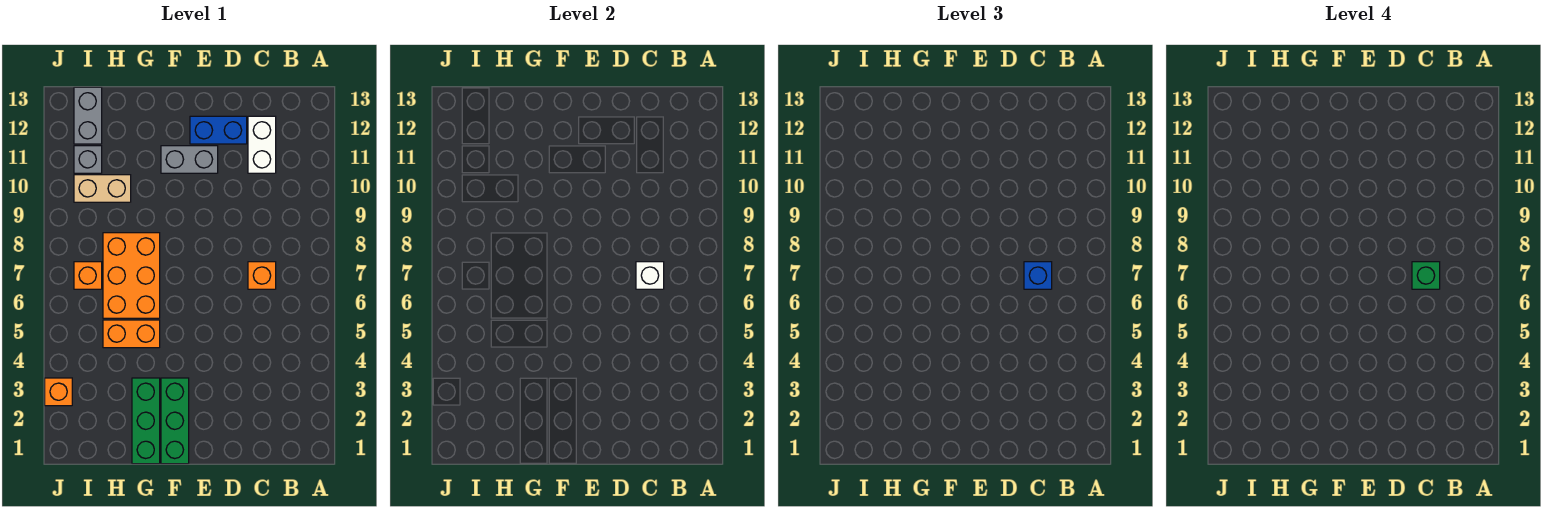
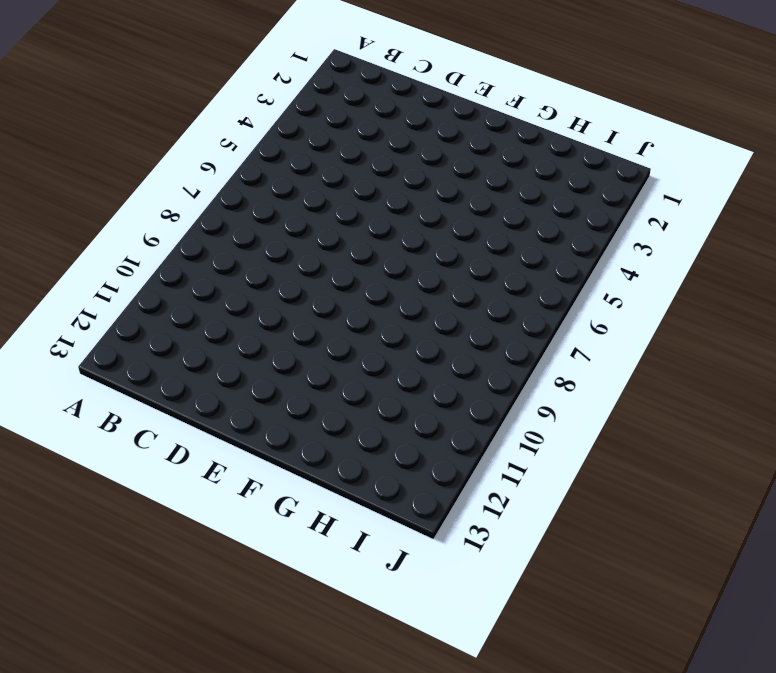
none -> orange brick C7 level 1
none -> white brick C11:C12 level 1
none -> blue brick D12:E12 level 1

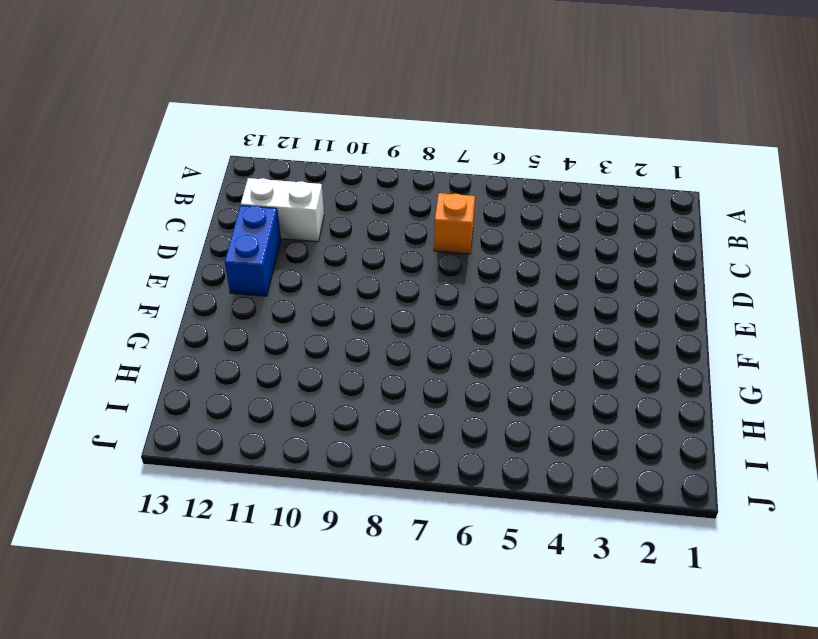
none -> grey brick E11:F11 level 1
none -> green brick F1:F3 level 1
none -> green brick G1:G3 level 1

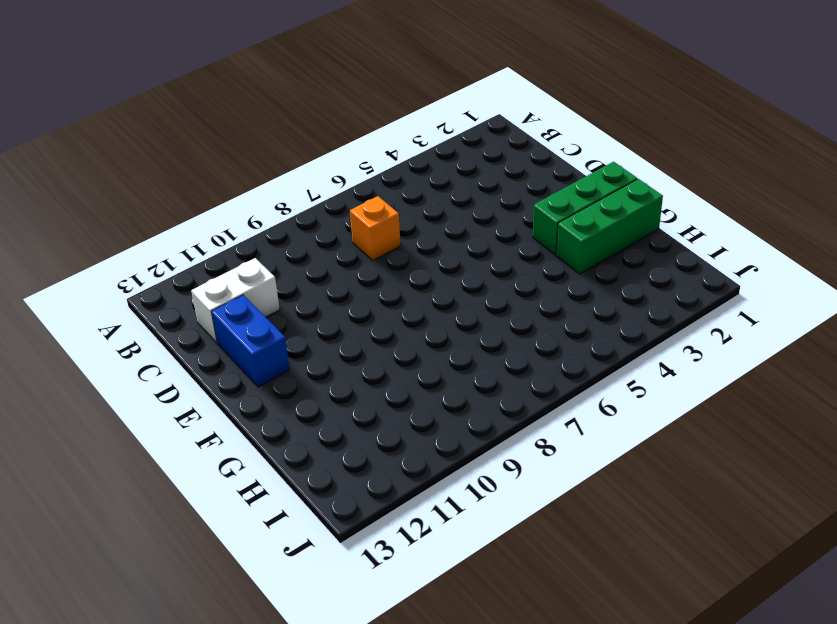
none -> grey brick E11:F11 level 1
none -> orange brick G5:H5 level 1
none -> orange brick G6:H8 level 1

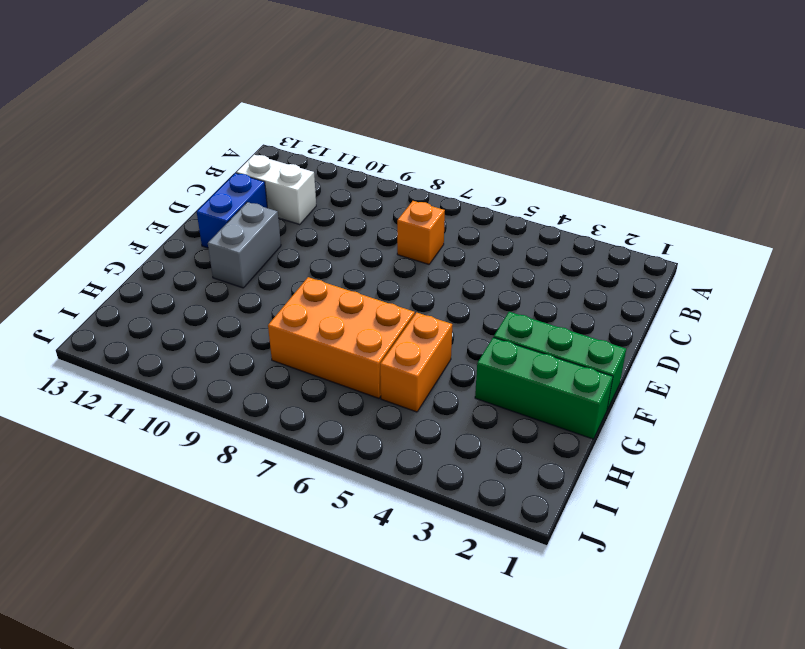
none -> tan brick H10:I10 level 1
none -> orange brick I7 level 1
none -> grey brick I11 level 1

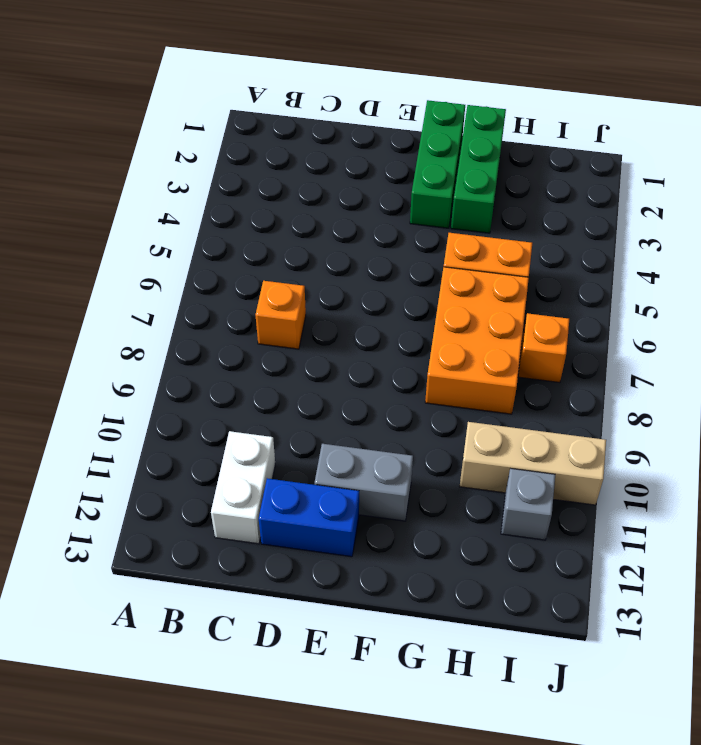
tan brick H10:J10 level 1 -> tan brick H10:I10 level 1
none -> grey brick I12:I13 level 1
none -> orange brick J3 level 1
none -> white brick C7 level 2

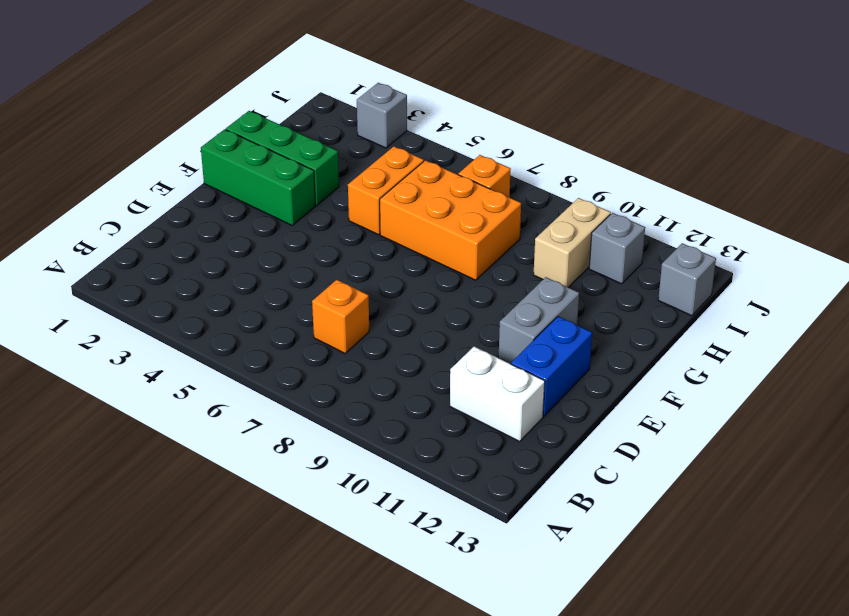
grey brick I13 level 1 -> grey brick I12:I13 level 1
grey brick J3 level 1 -> orange brick J3 level 1
none -> white brick C7 level 2
none -> blue brick C7 level 3
none -> green brick C7 level 4

